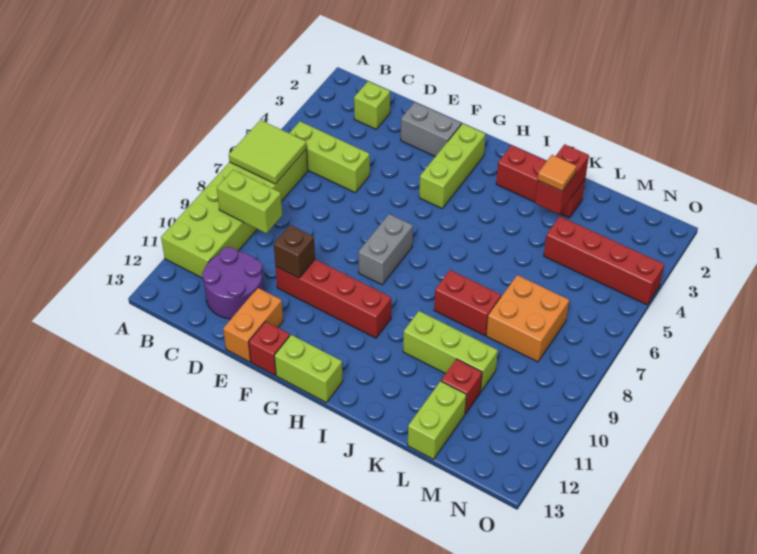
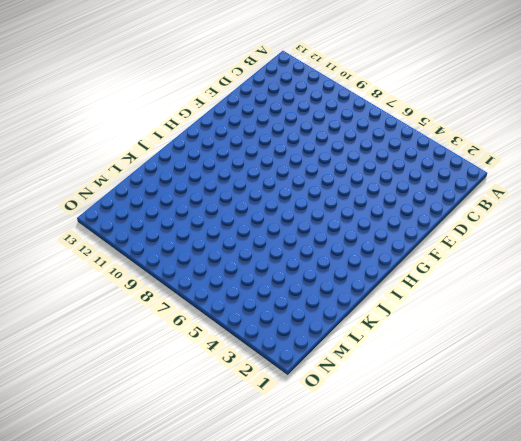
none -> lime brick A6:B11 level 1
none -> lime brick B5:D5 level 1
none -> lime brick C2 level 1

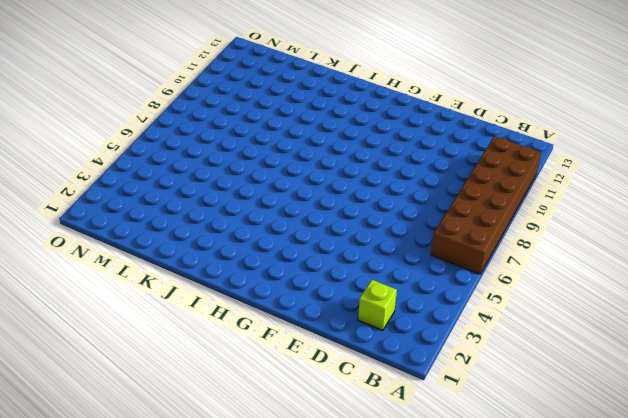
brown brick A6:B11 level 1 -> lime brick A6:B11 level 1
none -> lime brick B5:D5 level 1
none -> purple round brick C11:D12 level 1
none -> grey brick E2:F2 level 1

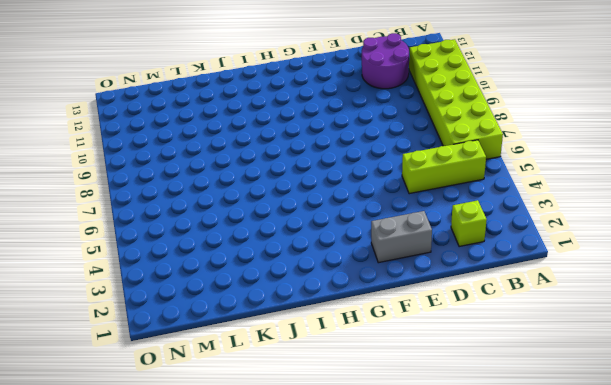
none -> red brick E10:H10 level 1
none -> orange brick E12:E13 level 1
none -> red brick F13 level 1

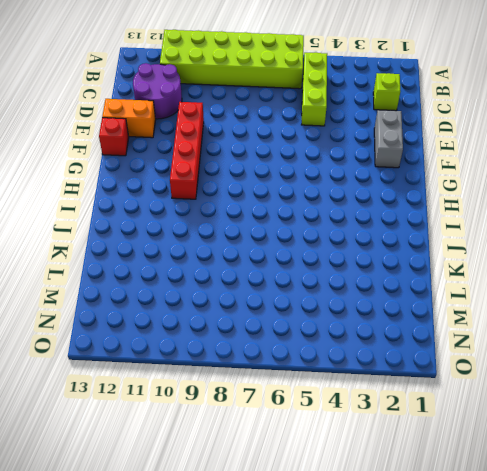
none -> lime brick G2:G4 level 1
none -> grey brick G7:G8 level 1
none -> lime brick G13:H13 level 1

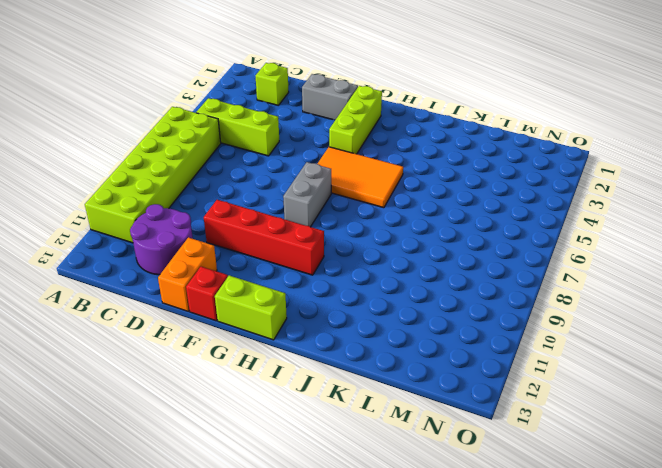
orange tile G5:I6 level 1 -> none
none -> red brick I2:K2 level 1
none -> red brick J8:K8 level 1
none -> lime brick J10:L10 level 1

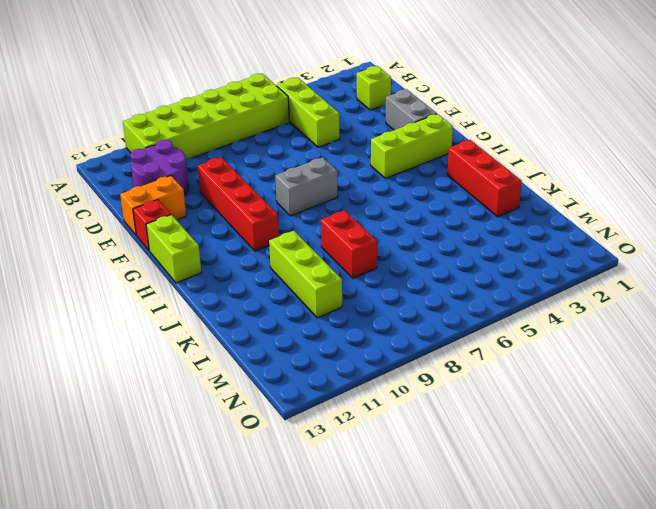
none -> red brick L4:O4 level 1
none -> orange brick L7:M8 level 1
none -> red brick L11 level 1

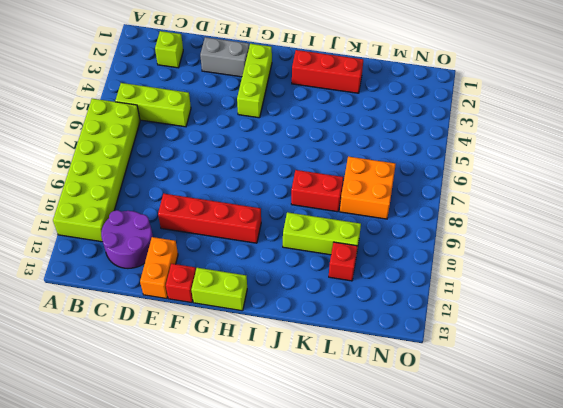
none -> grey brick G7:G8 level 1
none -> red brick L4:O4 level 1
none -> lime brick L12:L13 level 1

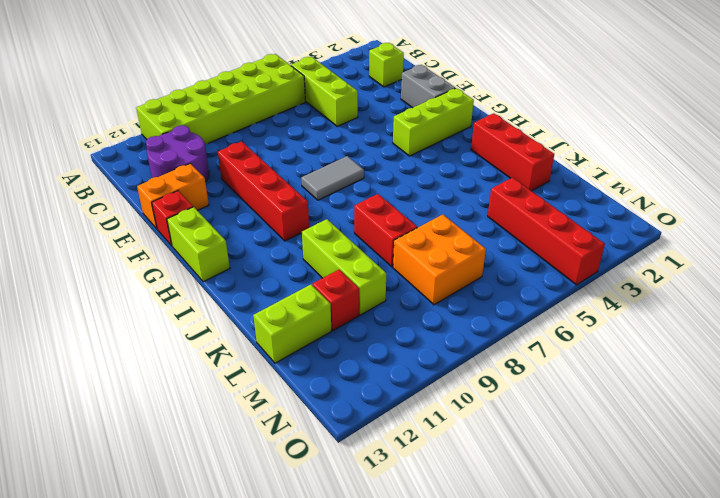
grey tile G7:G8 level 1 -> grey brick G7:G8 level 1
none -> lime tile A6:B7 level 2
none -> lime brick B9:C9 level 2
none -> brown brick E10 level 2

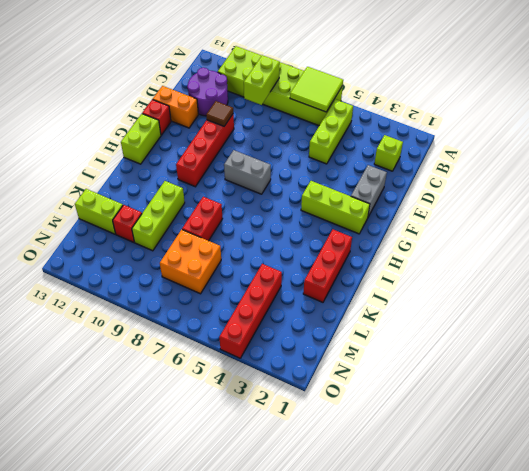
brown tile E10 level 2 -> brown brick E10 level 2
none -> red brick K2:K3 level 2
none -> orange tile K3 level 3

